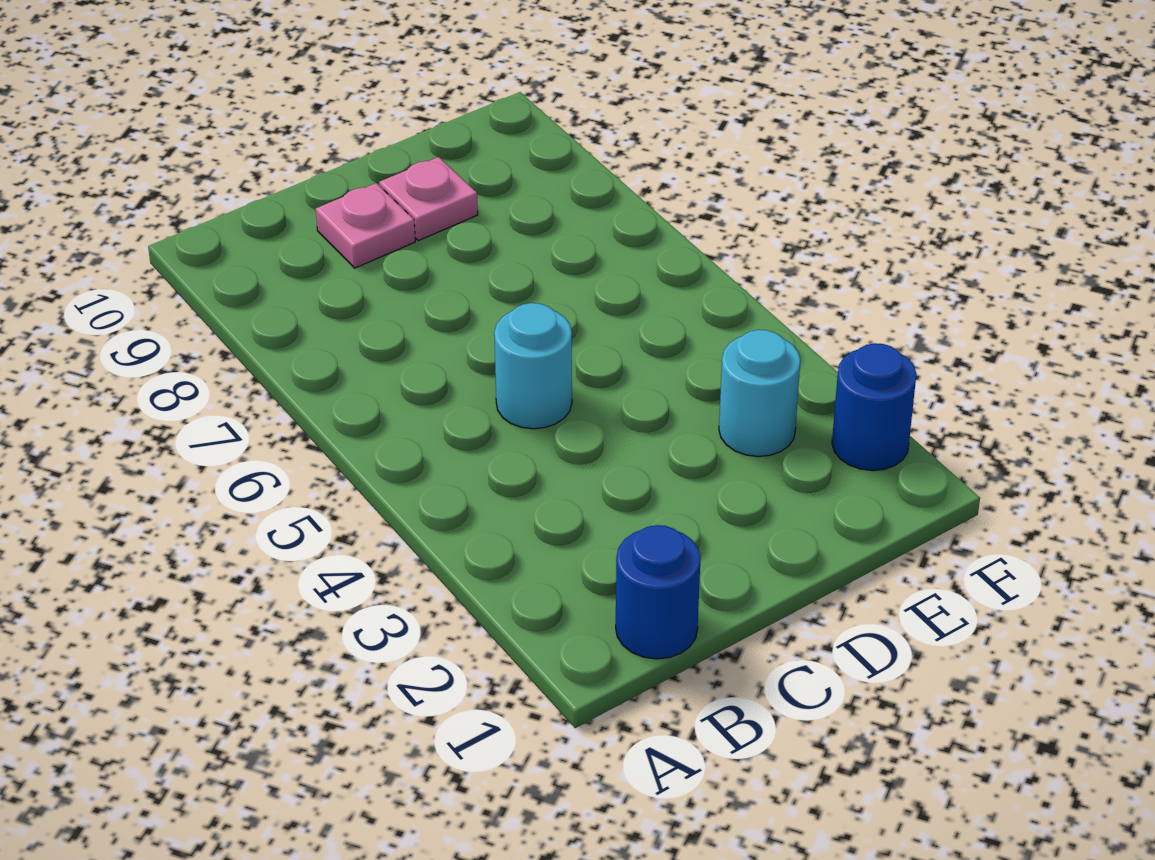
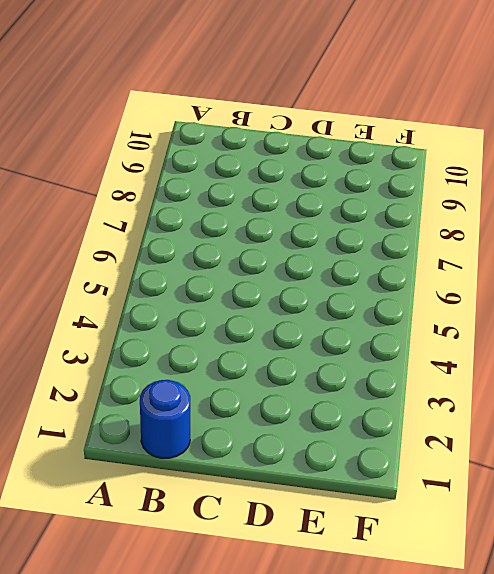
none -> cyan round brick C5 level 1
none -> pink plate C9 level 1

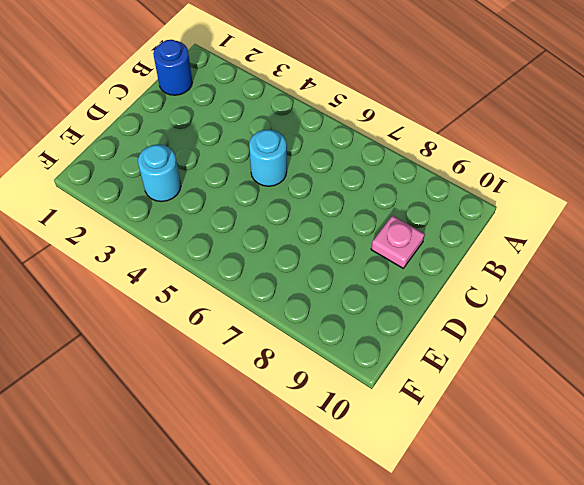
none -> pink plate D9 level 1
none -> blue round brick F2 level 1

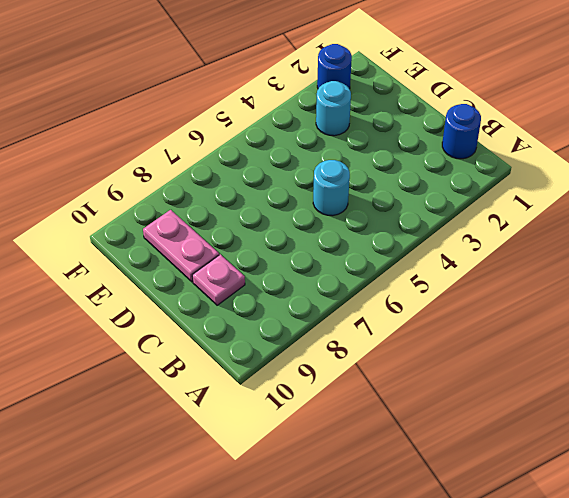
pink plate D9:E9 level 1 -> pink plate D9 level 1

